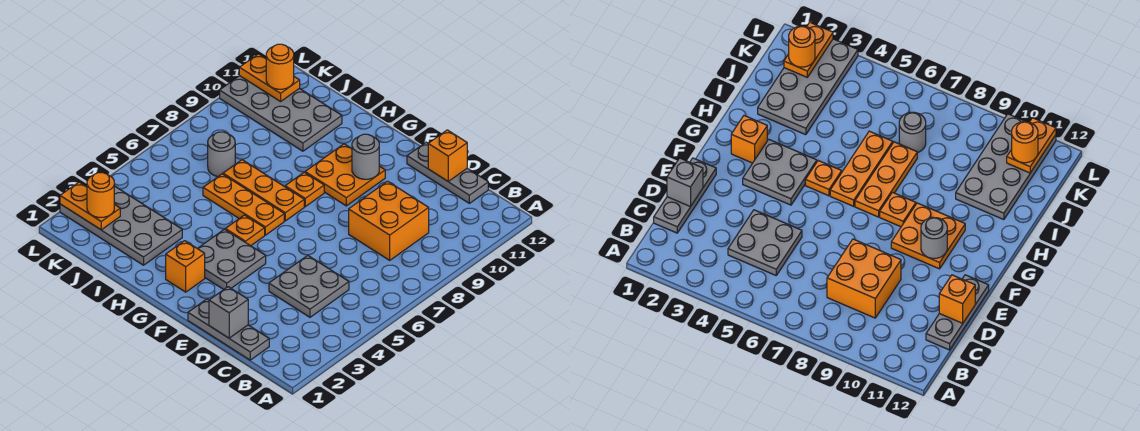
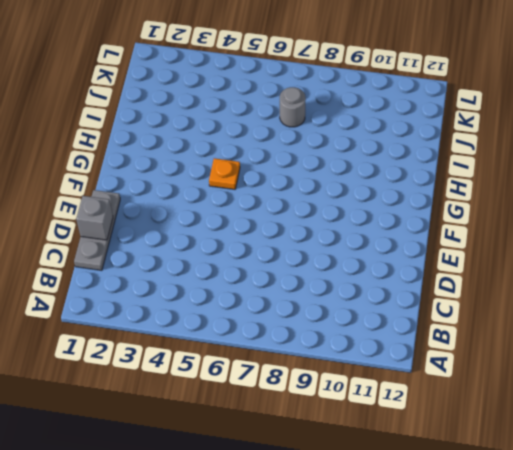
none -> grey plate C4:D5 level 1
none -> orange brick C8:D9 level 1
none -> grey plate C12:E12 level 1

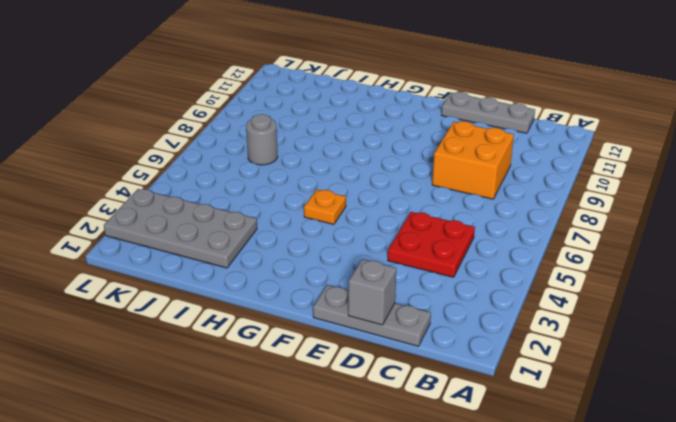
red plate C4:D5 level 1 -> grey plate C4:D5 level 1
none -> grey plate F3:G4 level 1
none -> orange plate F9:G10 level 1
none -> orange brick G2 level 1

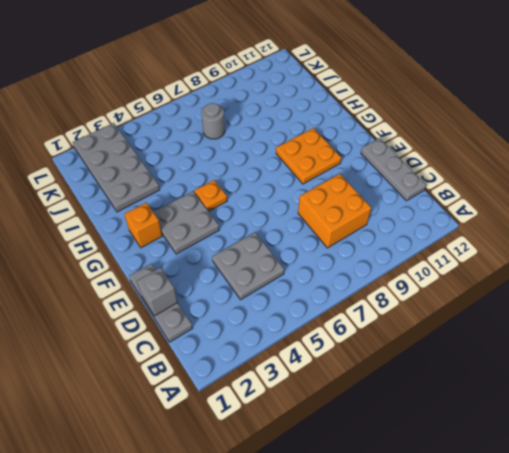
none -> orange plate G6:I6 level 1
none -> orange plate G7:I7 level 1
none -> orange plate G8 level 1

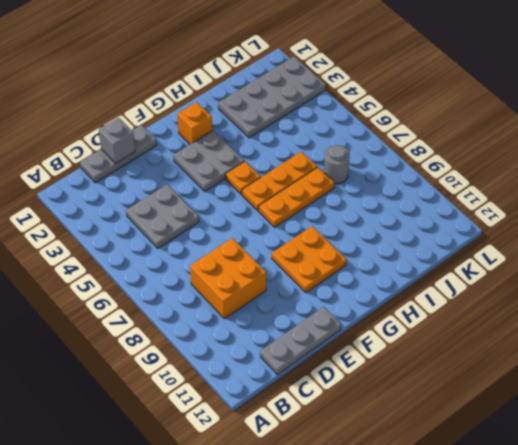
none -> orange plate G8 level 1
none -> grey plate I10:L11 level 1
none -> orange brick D12 level 2

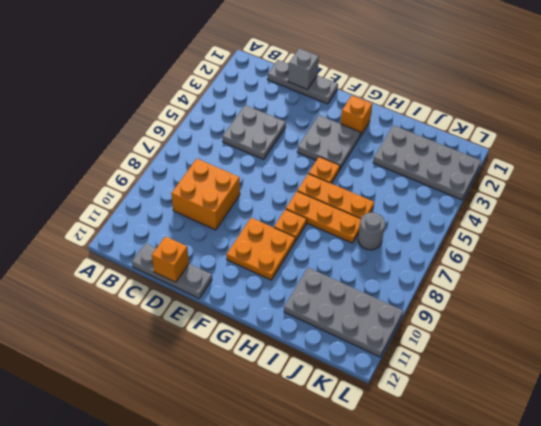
none -> grey round brick F10 level 2
none -> orange plate K2:L2 level 2
none -> orange plate K11:L11 level 2

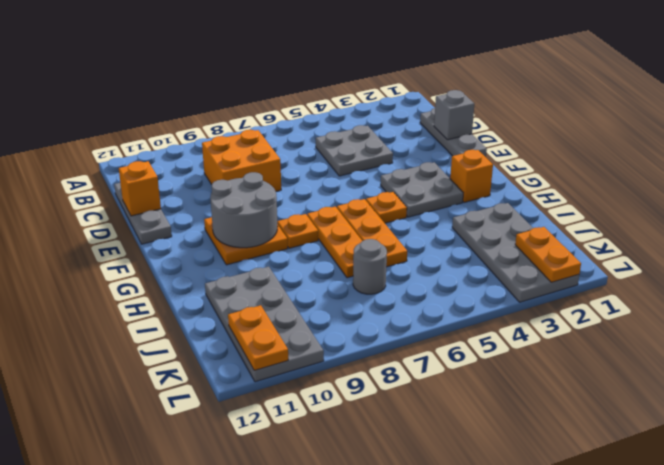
grey round brick F9:G10 level 2 -> grey round brick F10 level 2
none -> orange round brick K2 level 3
none -> orange round brick K11 level 3

